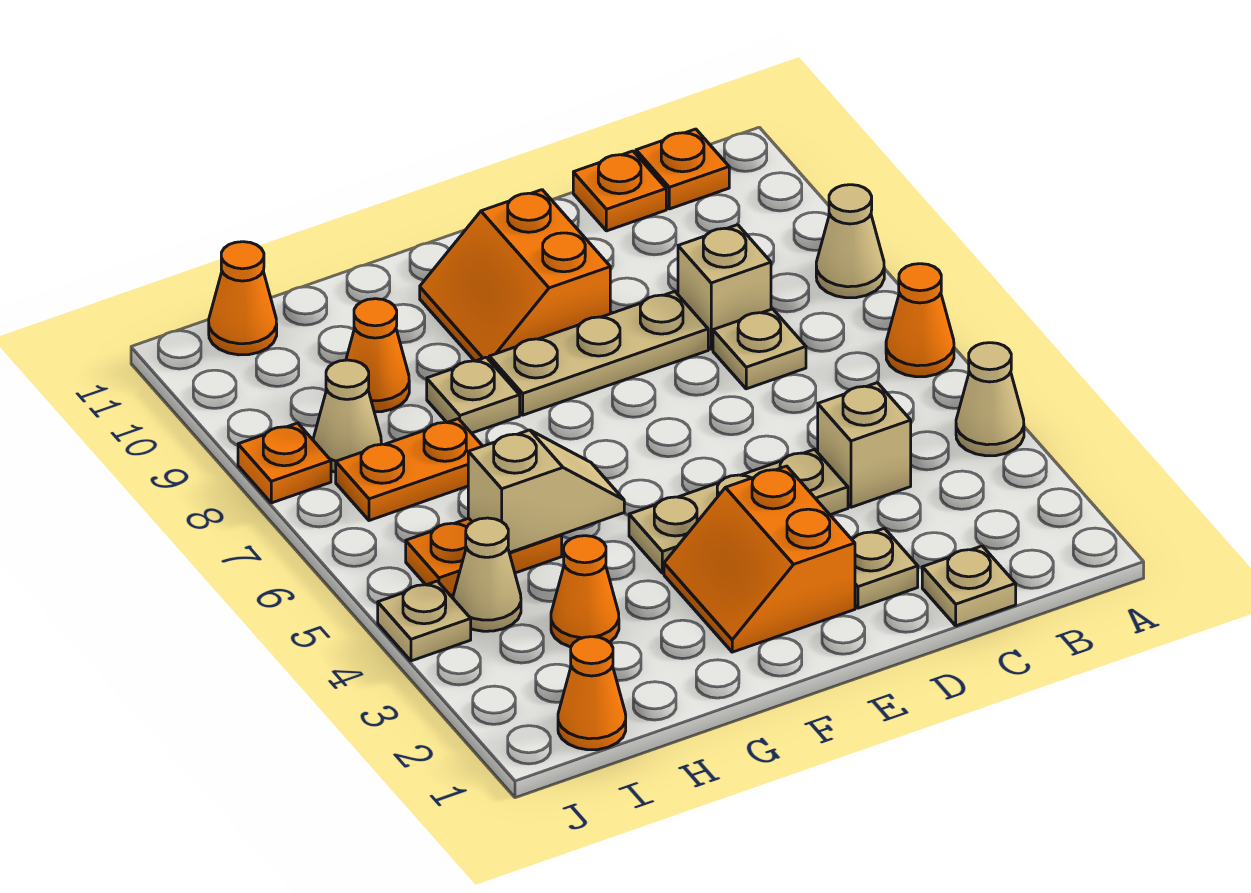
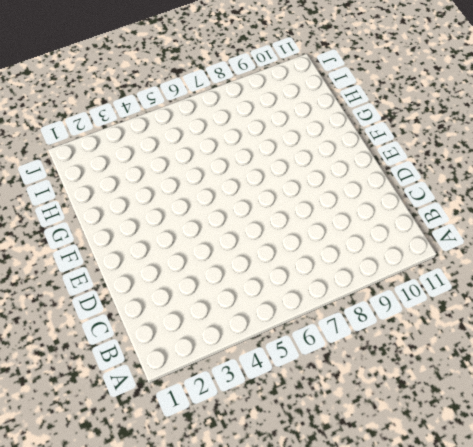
none -> tan cone A4 level 1
none -> orange cone A6 level 1
none -> tan cone A8 level 1

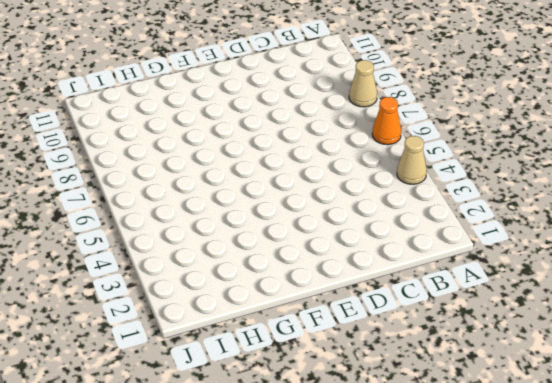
none -> orange plate B11 level 1
none -> tan plate C1 level 1
none -> tan brick C4 level 1

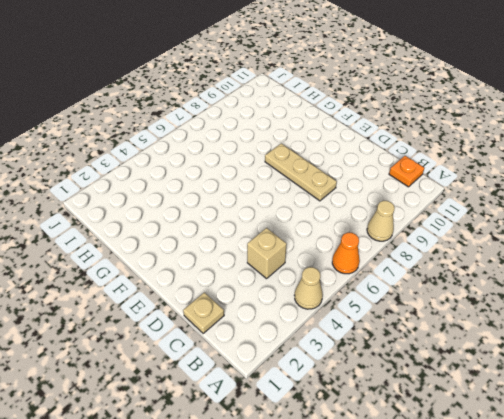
none -> tan plate C7 level 1
none -> tan brick C8 level 1
none -> orange plate C11 level 1

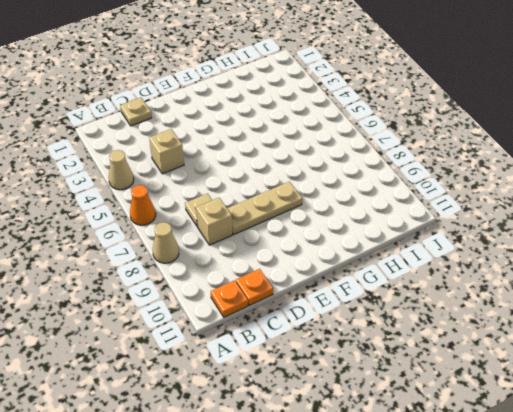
none -> tan plate D2 level 1
none -> tan plate D4:F4 level 1
none -> orange slope E2:F3 level 1 top E

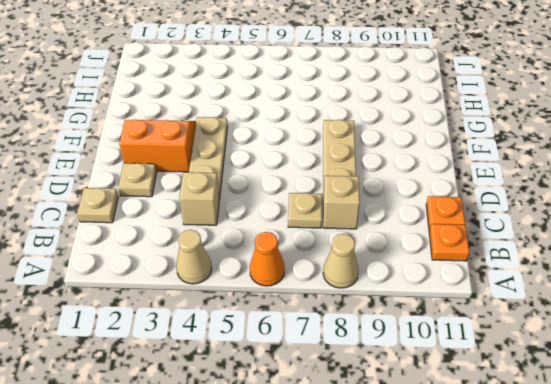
none -> orange slope E9:F10 level 1 top E
none -> tan plate G8 level 1
none -> orange cone H3 level 1

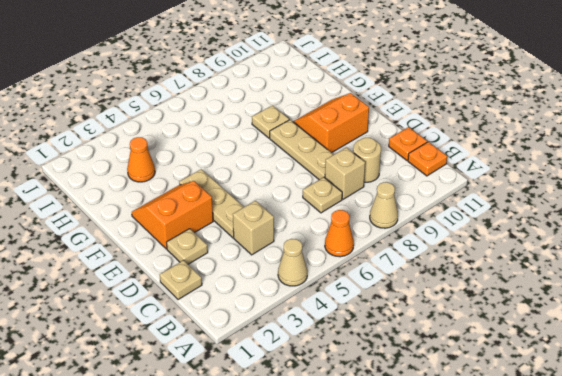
tan round brick C9 level 1 -> none
none -> orange plate H5:I5 level 1
none -> orange plate H7:I7 level 1
none -> orange cone H9 level 1

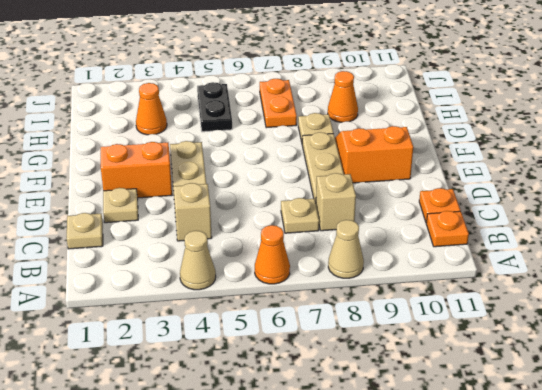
black plate H5:I5 level 1 -> orange plate H5:I5 level 1
none -> orange cone I1 level 1
none -> tan cone I4 level 1
none -> tan cone I8 level 1

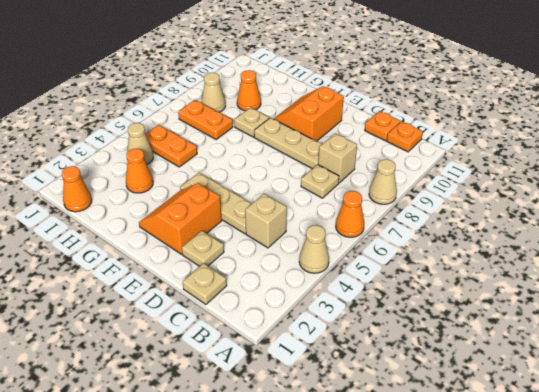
none -> orange cone I11 level 1
none -> tan plate J4 level 1
none -> orange plate J8 level 1

